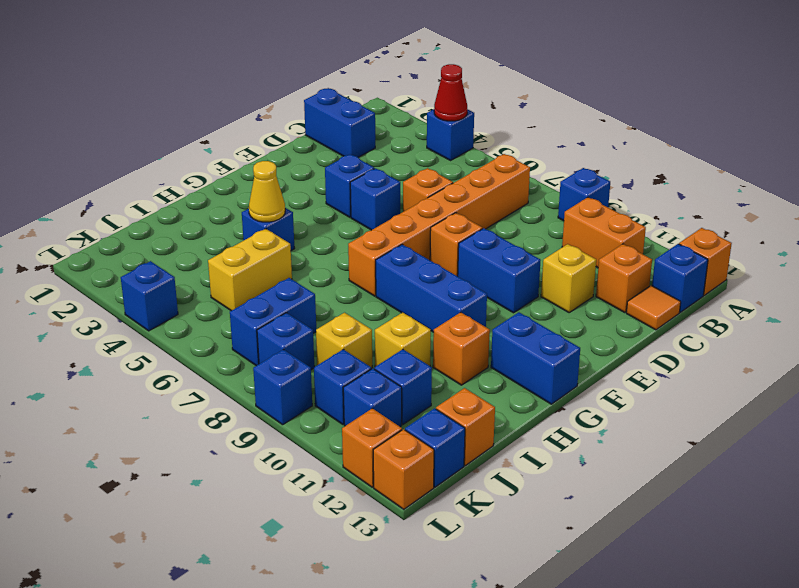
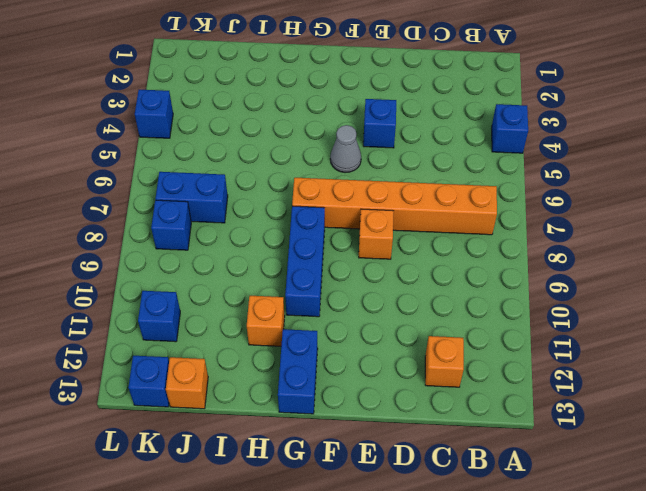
grey cone F5 level 1 -> none
none -> blue brick A9 level 1
none -> orange brick A13 level 1
none -> orange brick B10:B11 level 1
none -> blue brick B13 level 1

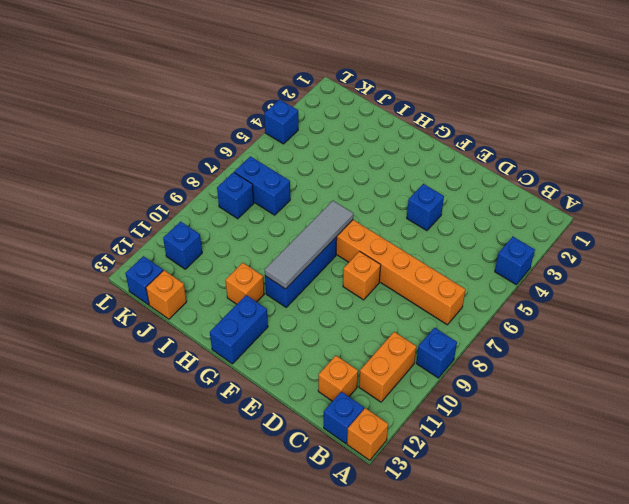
grey tile G7:G10 level 2 -> none
none -> blue brick C1:C2 level 1
none -> orange tile C13 level 1
none -> orange brick D6 level 1
none -> yellow brick D11 level 1

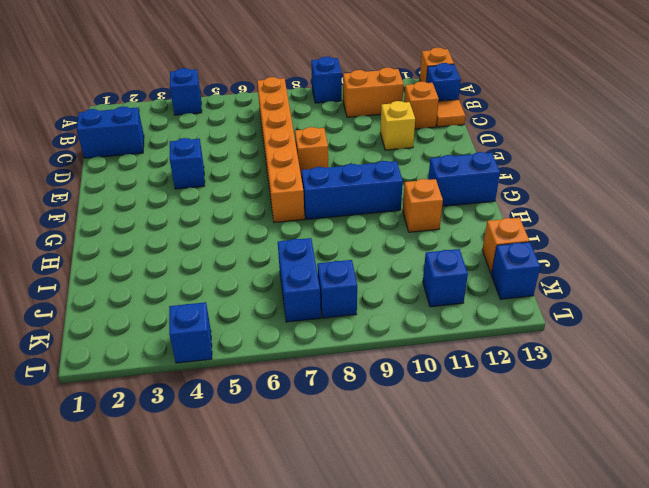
none -> orange brick D6 level 1
none -> blue brick E5 level 1
none -> blue brick E9:E10 level 1
none -> blue brick H4 level 1

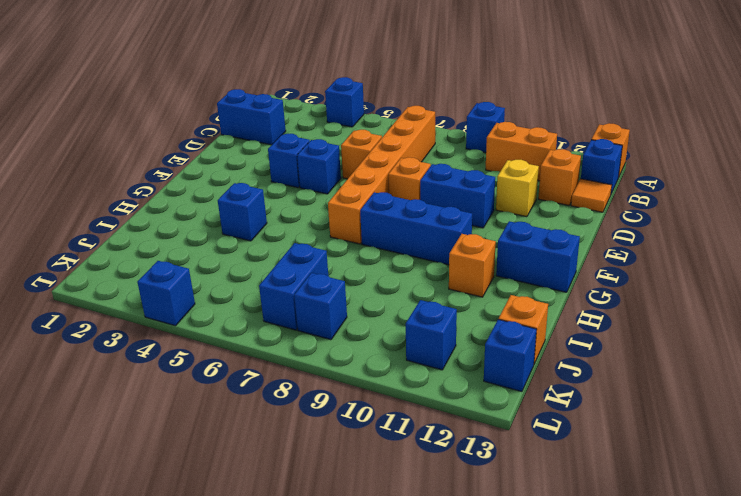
none -> yellow brick I5:J5 level 1
none -> yellow brick I10 level 1
none -> yellow brick J9 level 1
none -> blue brick J11 level 1

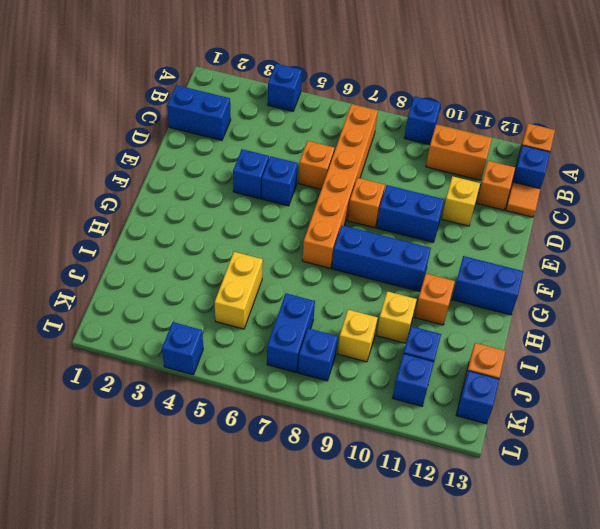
none -> blue brick H4 level 1
none -> blue brick K10 level 1
none -> blue brick L9 level 1
none -> orange brick L12 level 1

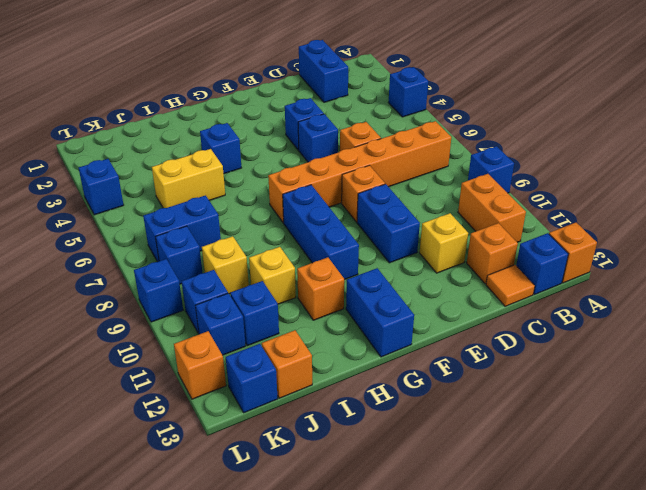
none -> orange brick L13 level 1
none -> red cone A4 level 2
none -> yellow cone H4 level 2

